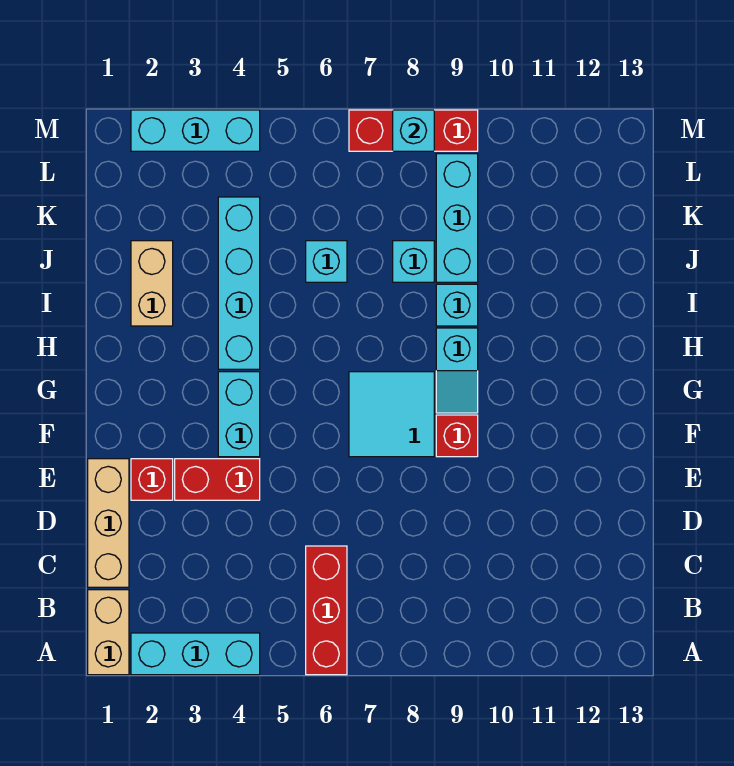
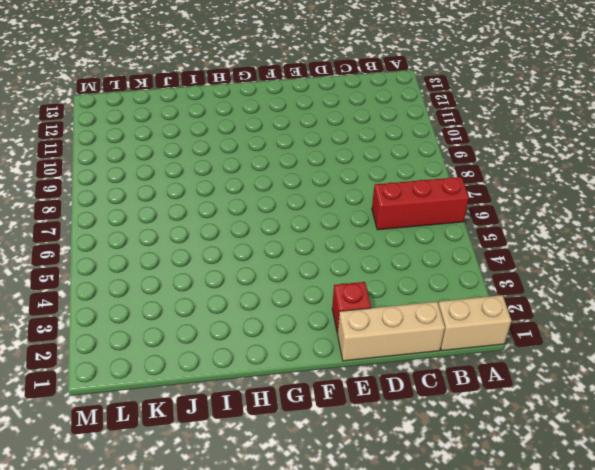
none -> cyan brick A2:A4 level 1
none -> red brick E3:E4 level 1
none -> cyan brick F4:G4 level 1

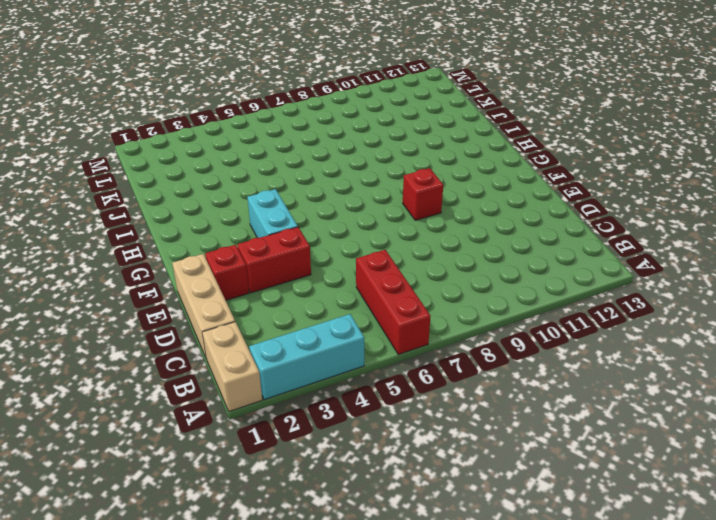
none -> cyan tile F7:G8 level 1
none -> cyan slope G9:H9 level 1 top H
none -> cyan brick H4:K4 level 1

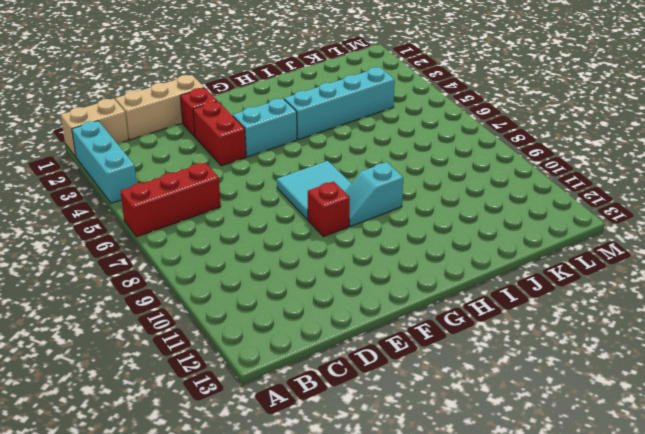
none -> tan brick I2:J2 level 1
none -> cyan brick I9 level 1
none -> cyan brick J6 level 1

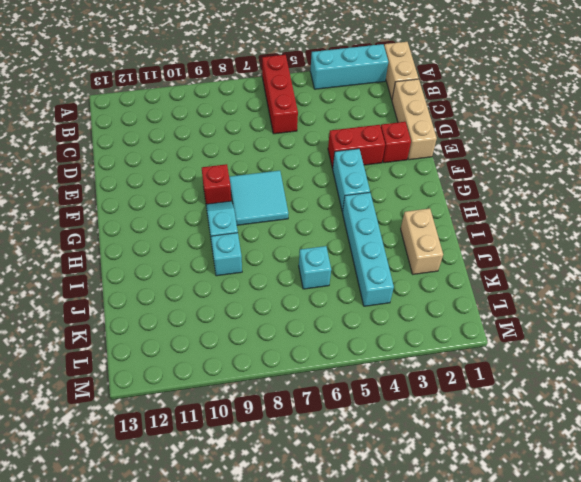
none -> cyan brick J8 level 1
none -> cyan brick J9:L9 level 1
none -> cyan brick M2:M4 level 1

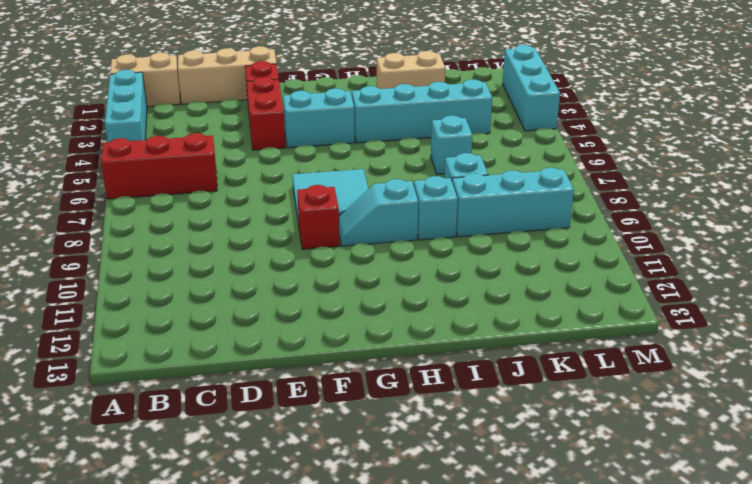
none -> red brick M7:M9 level 1
none -> cyan brick M8 level 2

